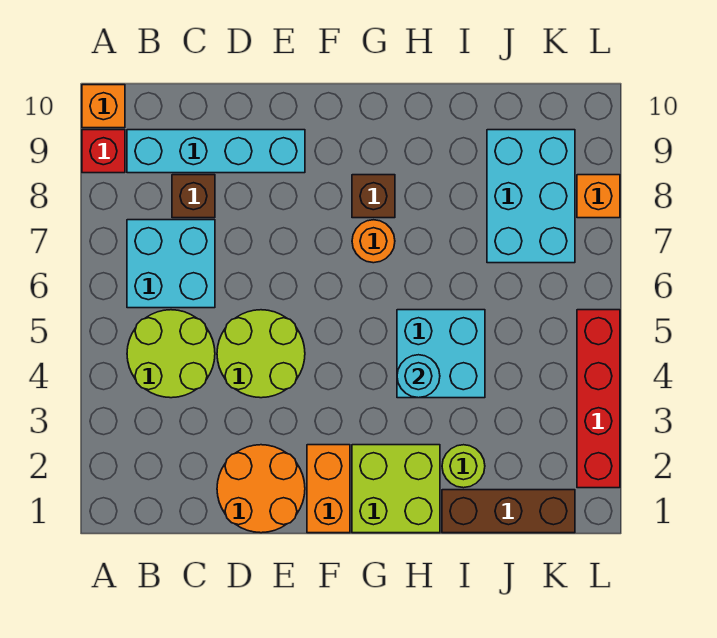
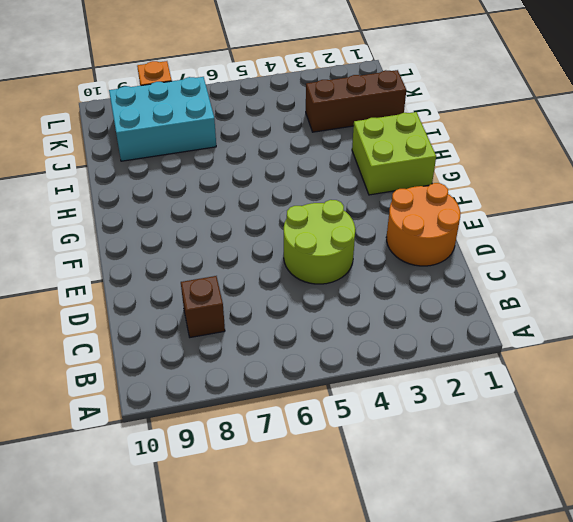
brown brick J1:J3 level 1 -> brown brick I1:K1 level 1
none -> red brick A9 level 1
none -> orange brick A10 level 1
none -> lime round brick B4:C5 level 1

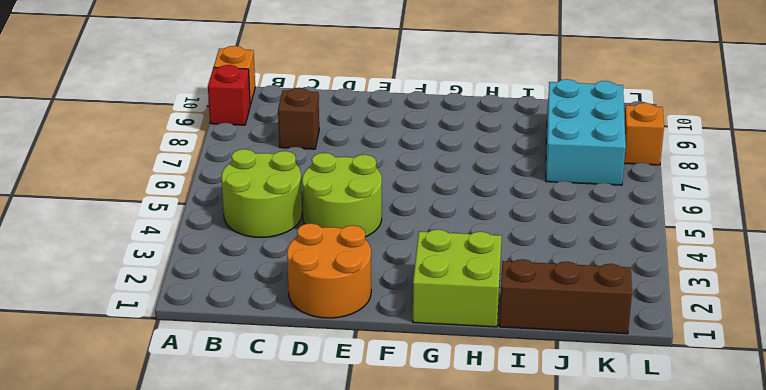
none -> cyan brick B6:C7 level 1
none -> cyan brick B9:E9 level 1
none -> orange brick F1:F2 level 1

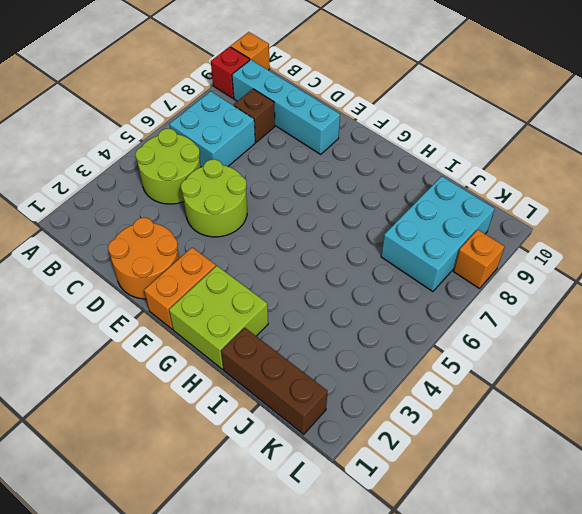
none -> orange round brick G7 level 1
none -> brown brick G8 level 1
none -> cyan brick H4:I5 level 1

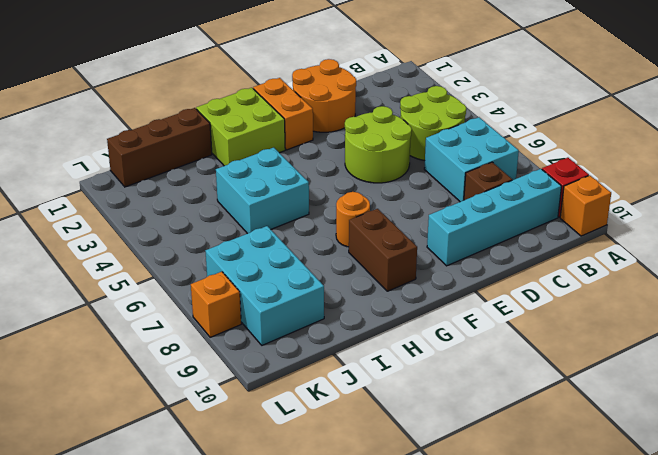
brown brick G8:G9 level 1 -> brown brick G8 level 1
none -> lime round brick I2 level 1
none -> red brick L2:L5 level 1
none -> cyan round brick H4 level 2

